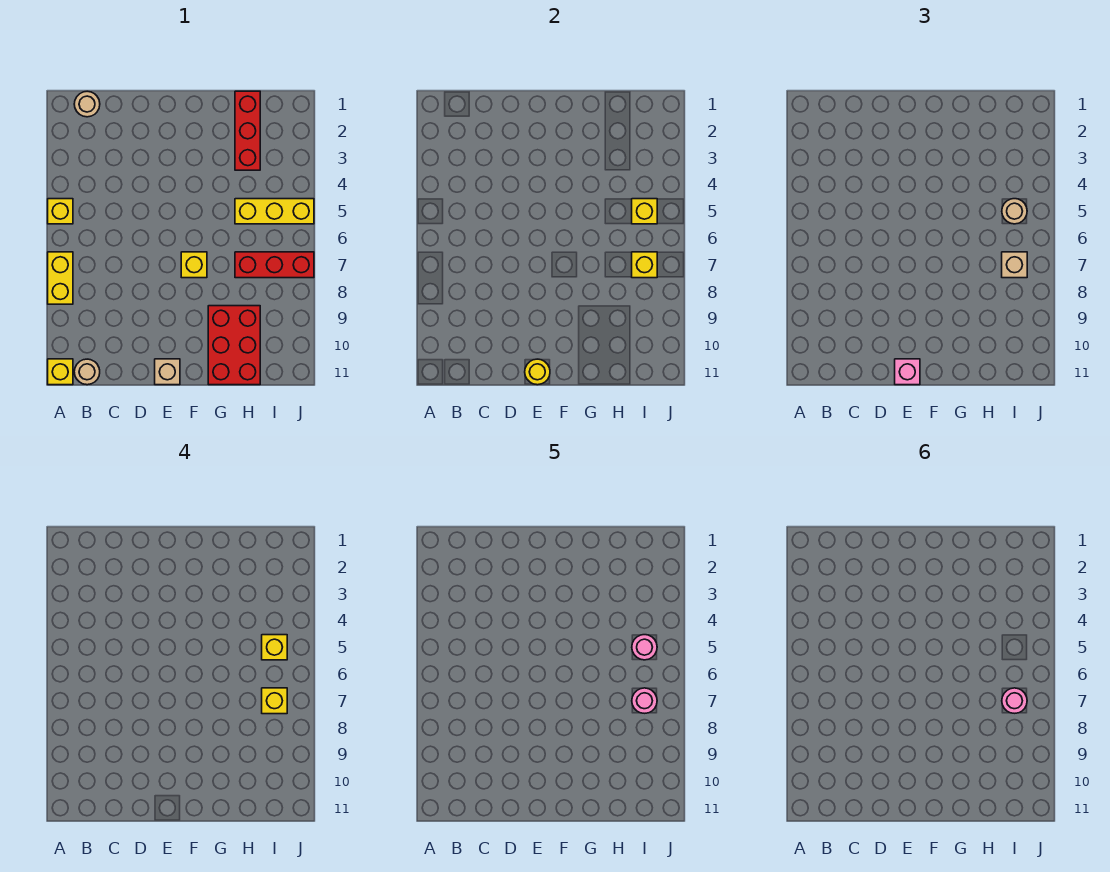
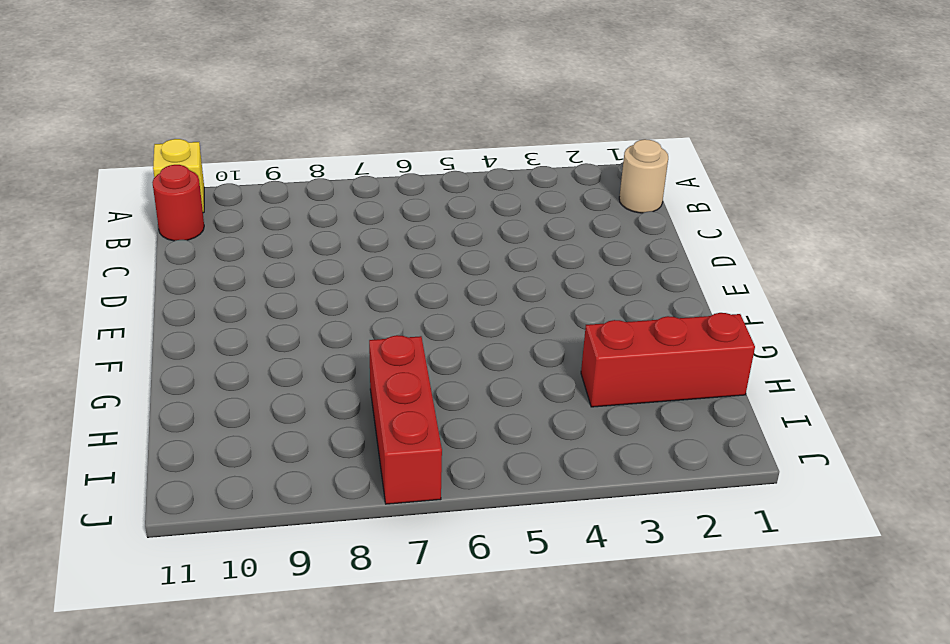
red round brick B11 level 1 -> tan round brick B11 level 1
none -> yellow brick A5 level 1
none -> yellow brick A7:A8 level 1
none -> tan brick E11 level 1

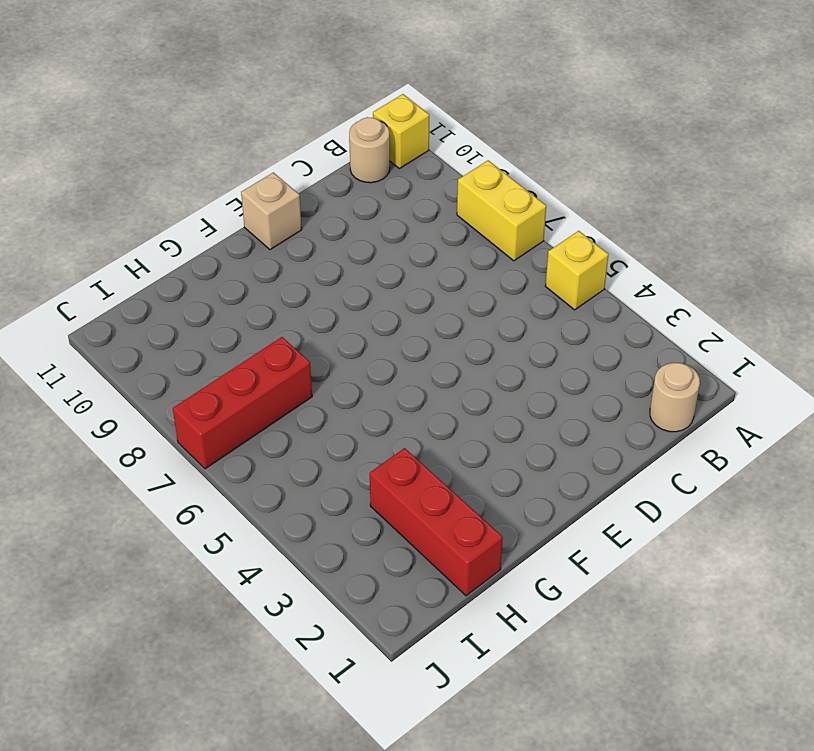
none -> yellow brick F7 level 1
none -> red brick G9:H11 level 1
none -> yellow brick H5:J5 level 1

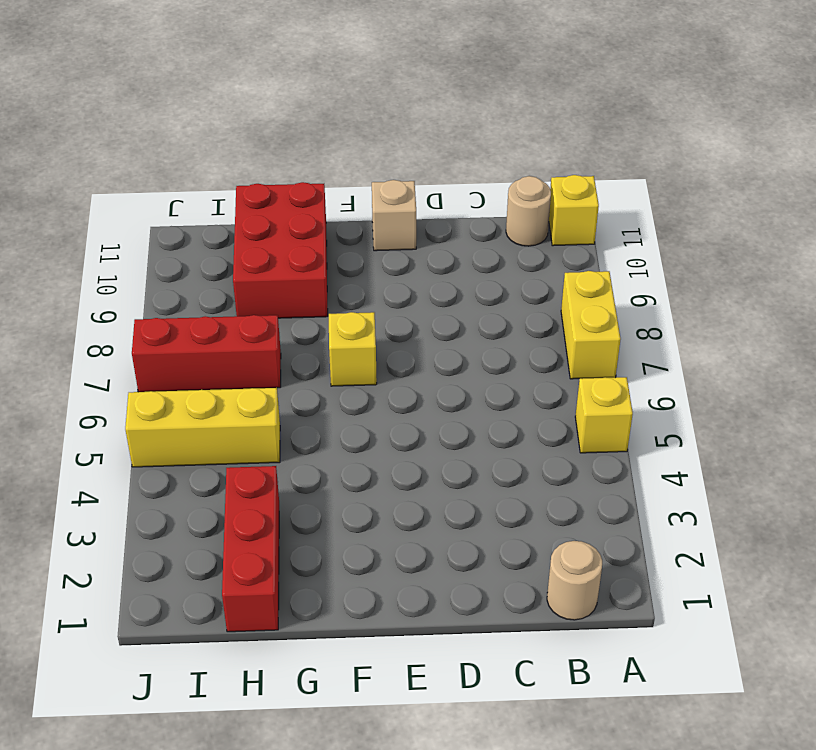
none -> yellow round brick E11 level 2
none -> yellow brick I5 level 2
none -> yellow brick I7 level 2

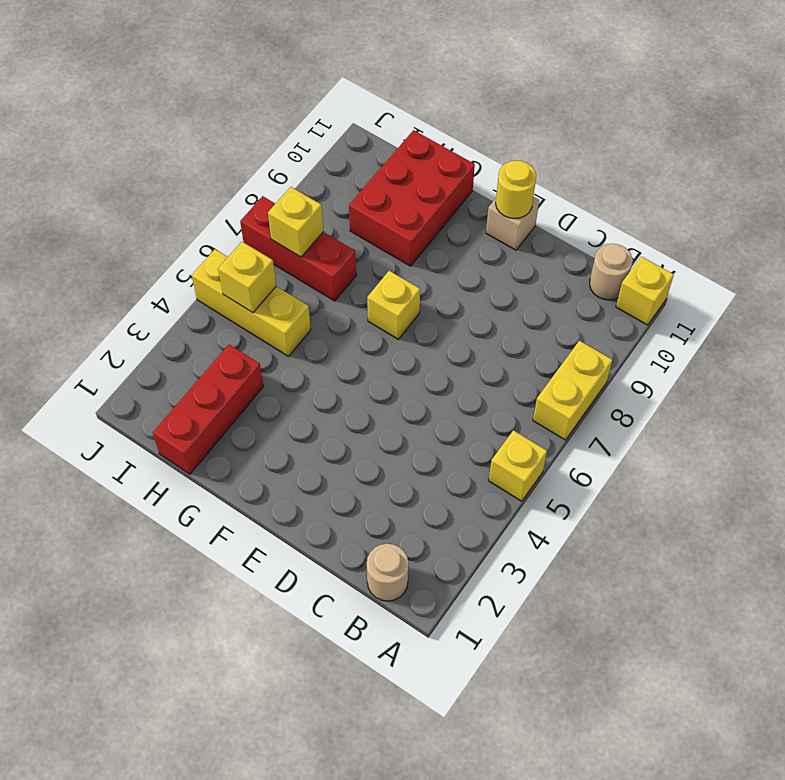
none -> pink brick E11 level 3
none -> tan round brick I5 level 3
none -> tan brick I7 level 3

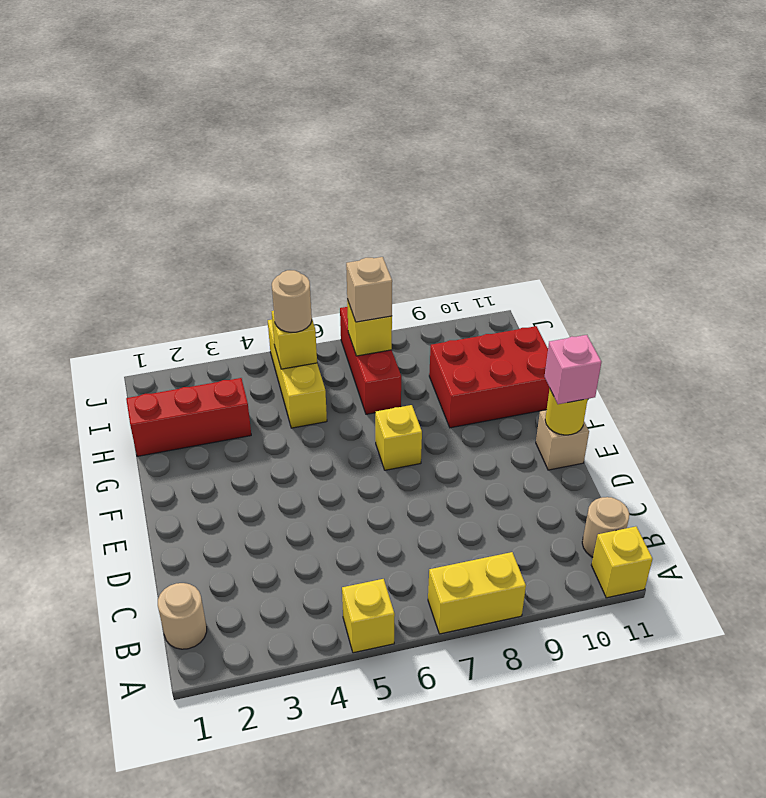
none -> yellow brick I5 level 4
none -> yellow brick I7 level 4
none -> pink round brick I5 level 5

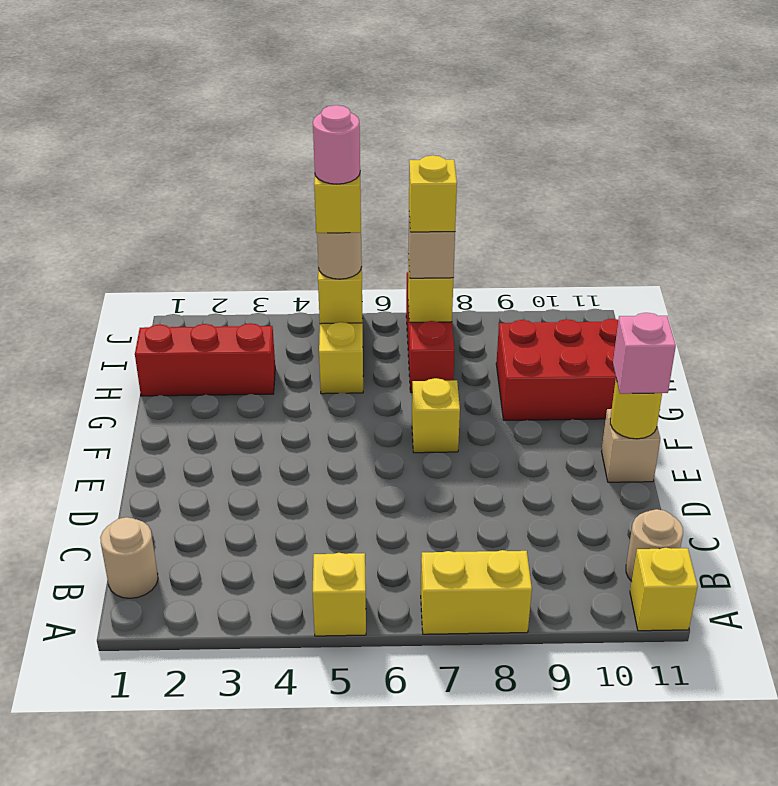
none -> pink round brick I7 level 5
none -> pink round brick I7 level 6

